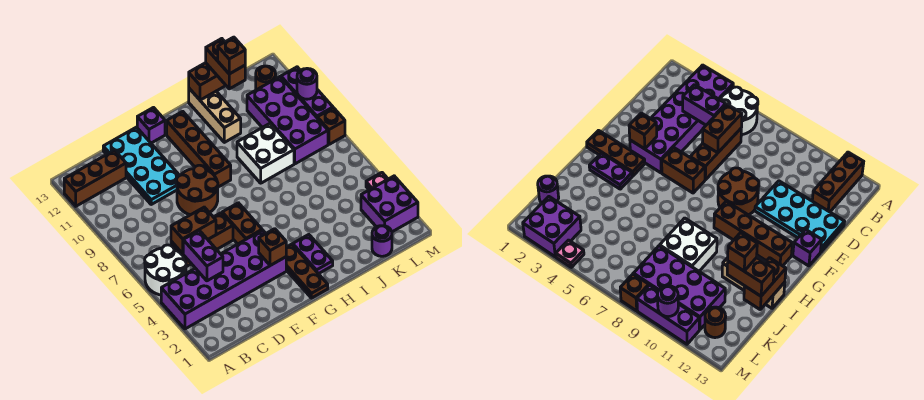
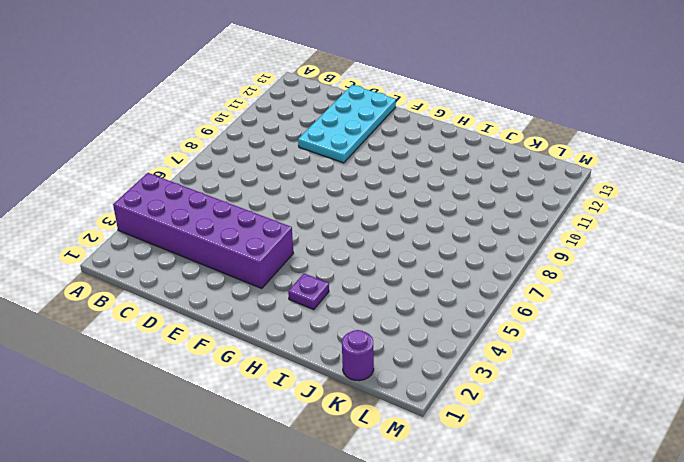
purple plate H3 level 1 -> purple plate H2:H3 level 1
none -> white round brick A5:B6 level 1
none -> brown brick A12:C12 level 1
none -> brown brick C6:E6 level 1

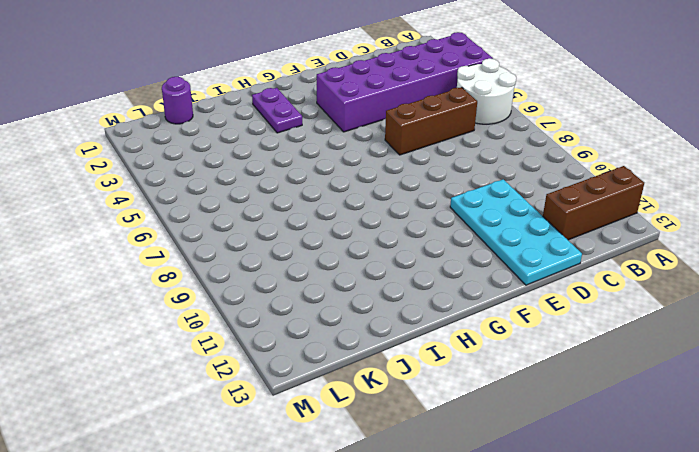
none -> brown round brick E8:F9 level 1
none -> brown brick F5:F6 level 1
none -> purple brick F13 level 1

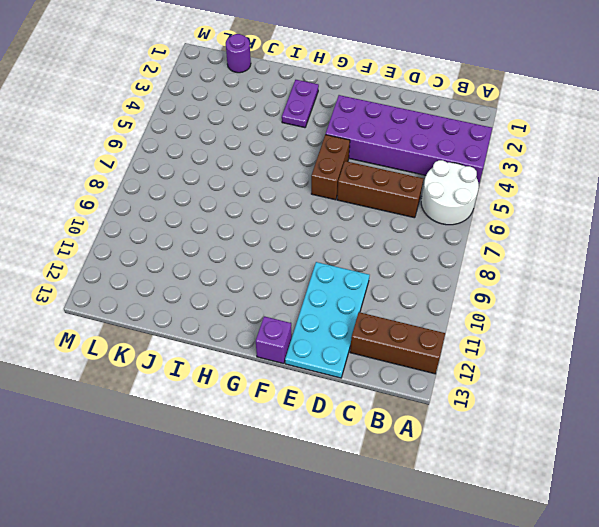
none -> brown round brick E8:F9 level 1
none -> brown plate G1:G3 level 1
none -> brown brick G9:G12 level 1

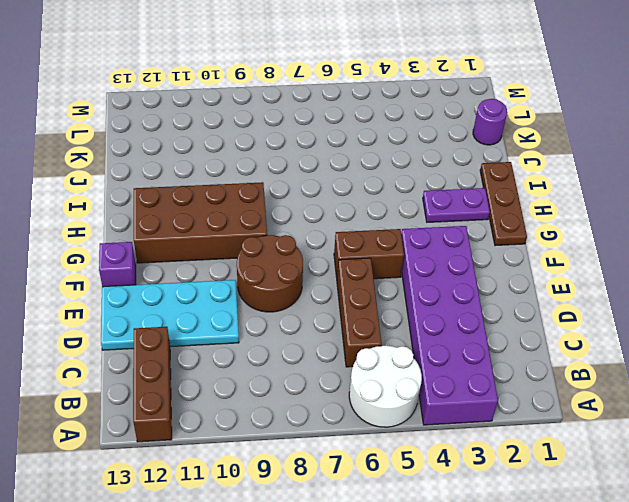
brown plate G1:I1 level 1 -> brown plate G1:G3 level 1
brown brick G9:H12 level 1 -> brown brick G9:G12 level 1
none -> white brick I8:J9 level 1
none -> tan brick I11:I13 level 1
none -> purple brick K8:L11 level 1

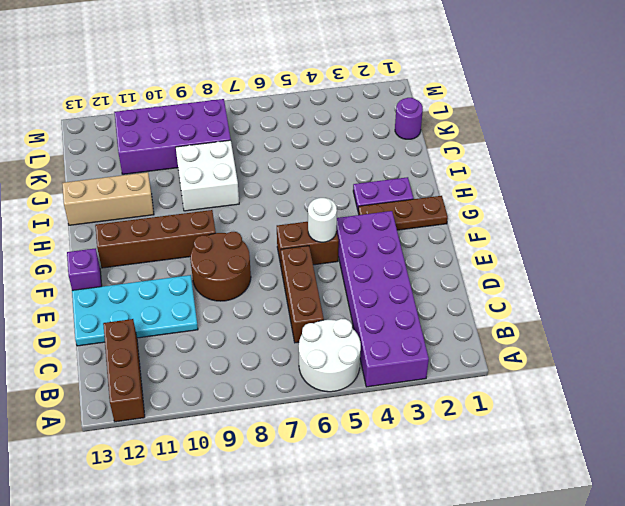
white round brick F5 level 2 -> none
none -> purple brick L2:M3 level 1
none -> brown round brick L12 level 1
none -> pink plate M4 level 1

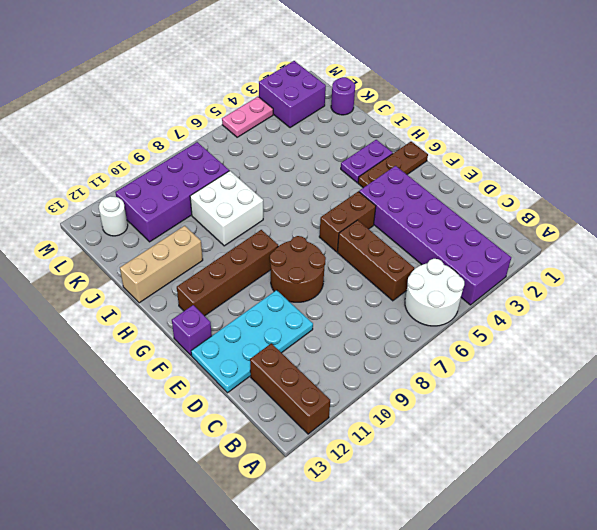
white round brick L12 level 1 -> brown round brick L12 level 1
pink plate M4:M5 level 1 -> pink plate M4 level 1
none -> brown brick M8 level 1
none -> purple brick M9:M11 level 1
none -> purple brick C4:C5 level 2

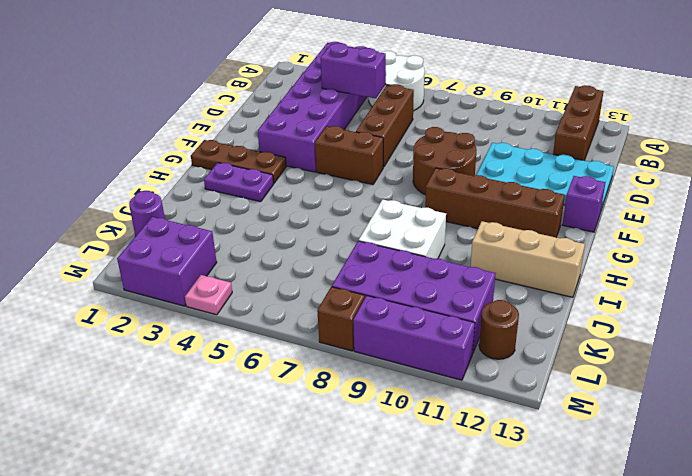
none -> brown brick C6:D6 level 2
none -> brown brick F3 level 2
none -> brown brick I13:J13 level 2

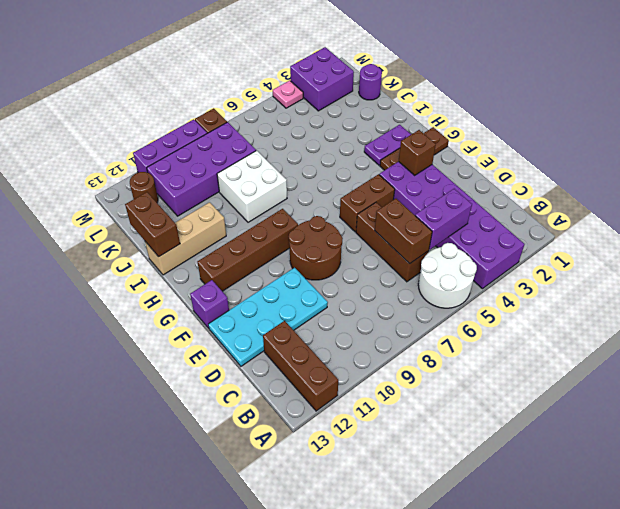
none -> purple round brick M10 level 2
none -> brown brick J12:J13 level 3
none -> brown brick J12 level 4

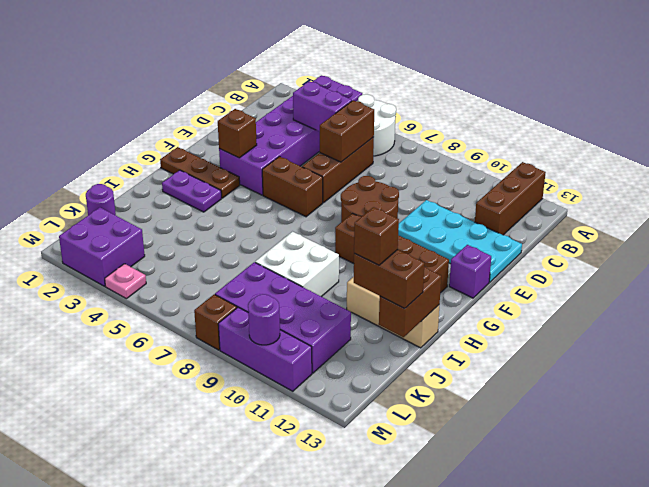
none -> brown round brick L12 level 1

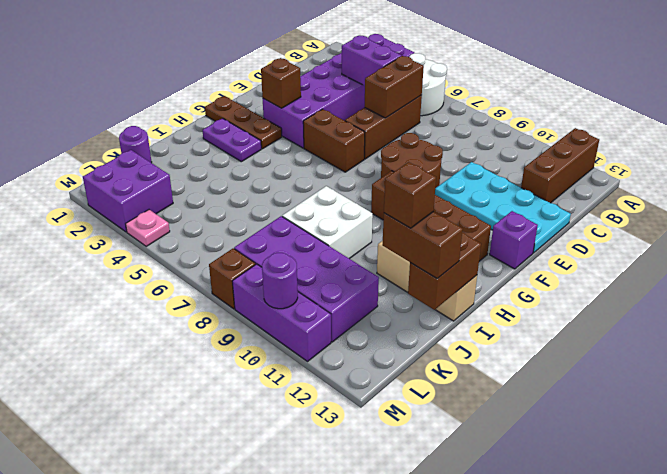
none -> brown round brick L12 level 1

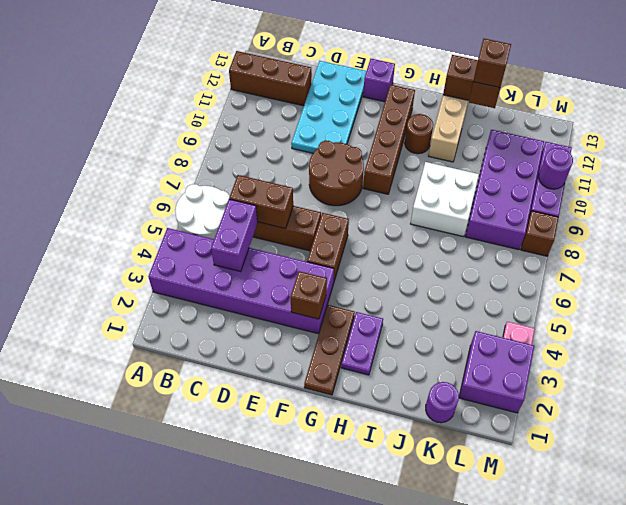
brown round brick H11 level 1 -> brown round brick L12 level 1

